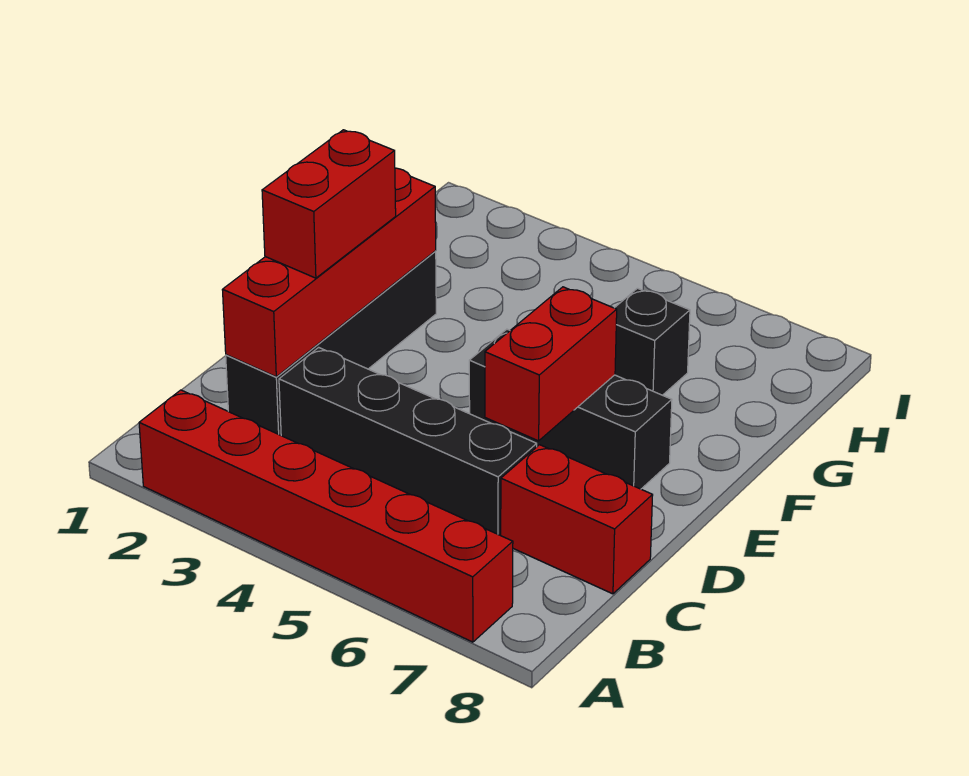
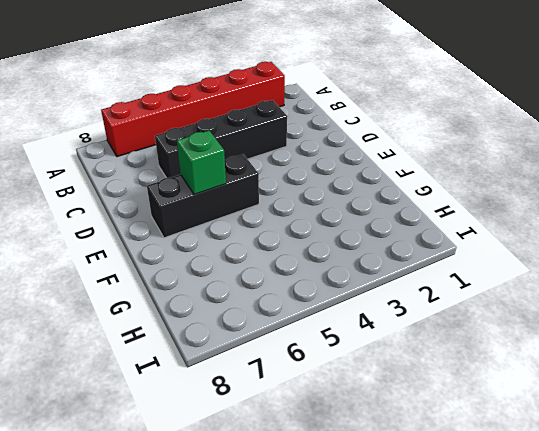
green brick E6 level 2 -> red brick D6:E6 level 2
none -> black brick C2:F2 level 1
none -> red brick C7:C8 level 1

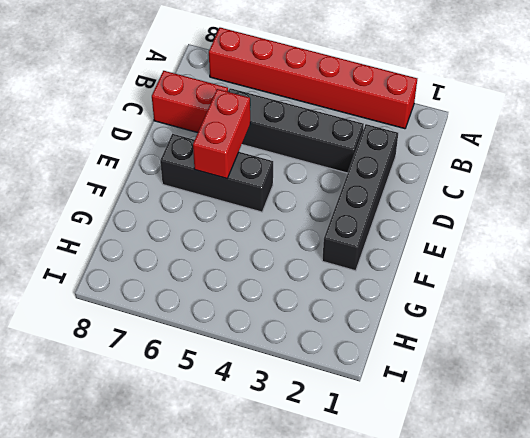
none -> black brick G6 level 1
none -> red brick C2:F2 level 2

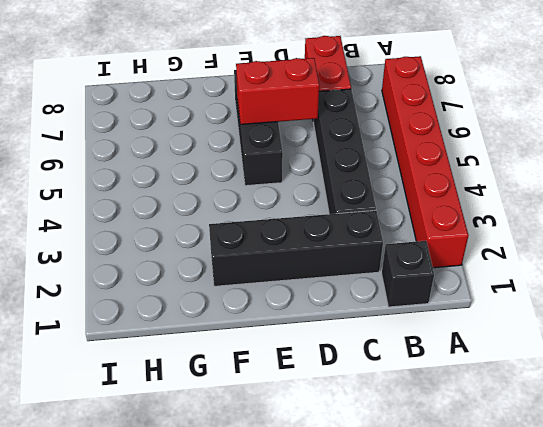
black brick B1 level 1 -> black brick G6 level 1
none -> red brick C2:F2 level 2
none -> red brick D2:E2 level 3

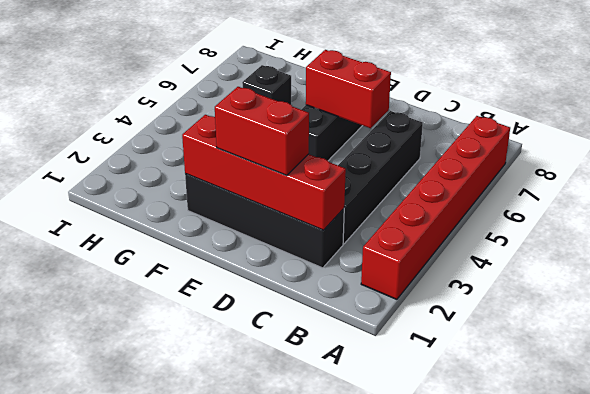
none -> red brick C7:C8 level 1

